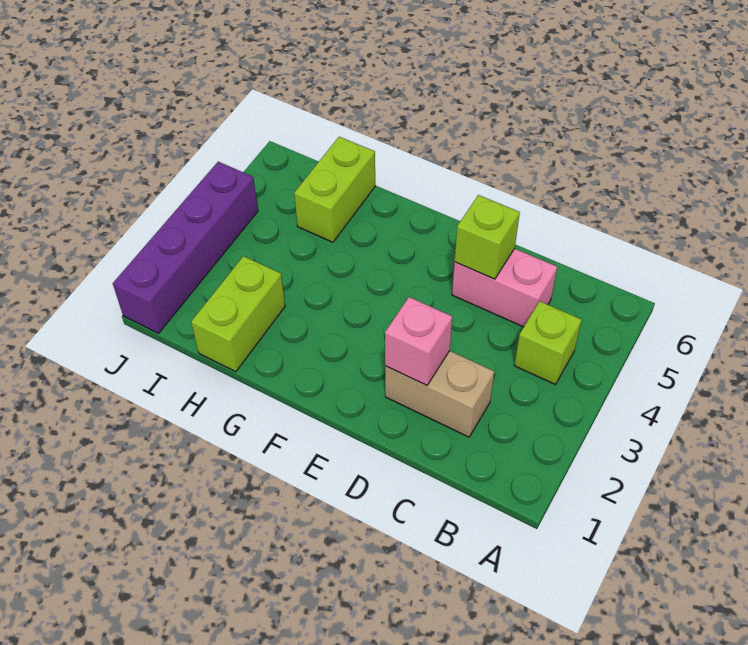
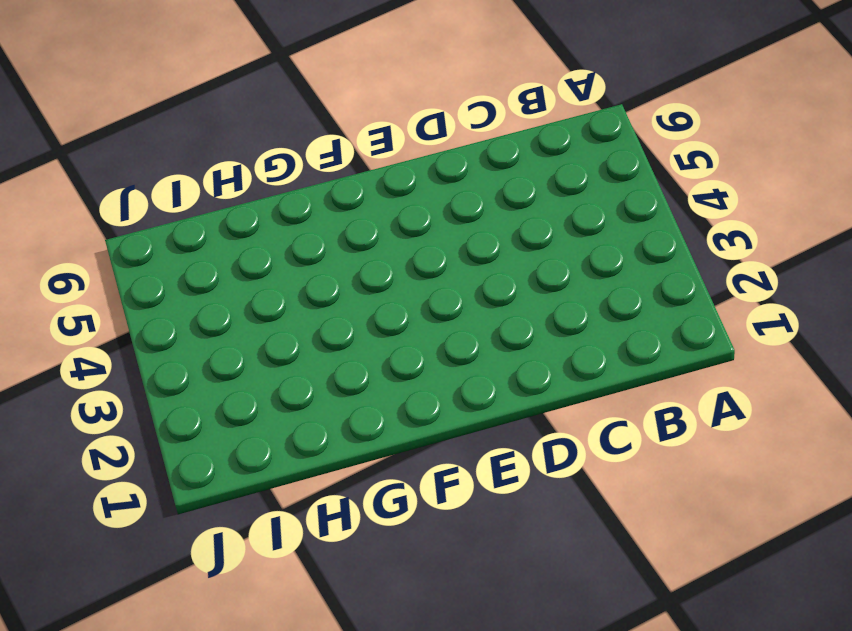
none -> lime brick B4 level 1
none -> tan brick C2:D2 level 1

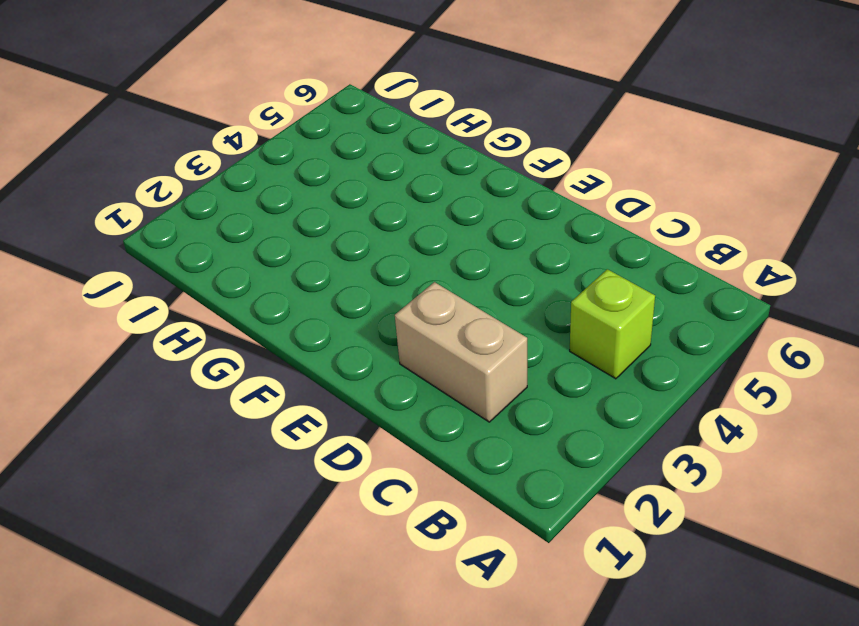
none -> pink brick C5:D5 level 1
none -> lime brick H1:H2 level 1

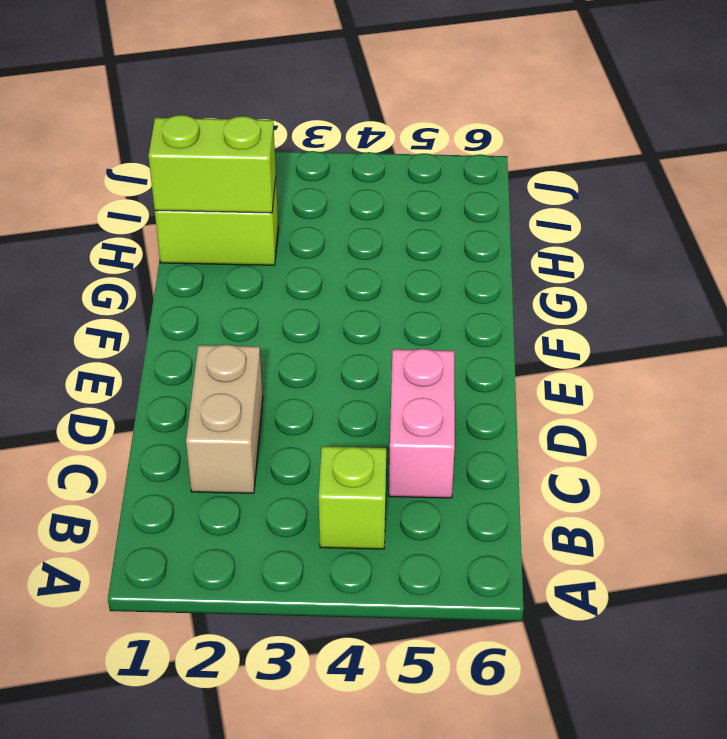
lime brick H1:H2 level 2 -> lime brick H5:H6 level 1
none -> purple brick J1:J4 level 1
none -> pink brick D2 level 2

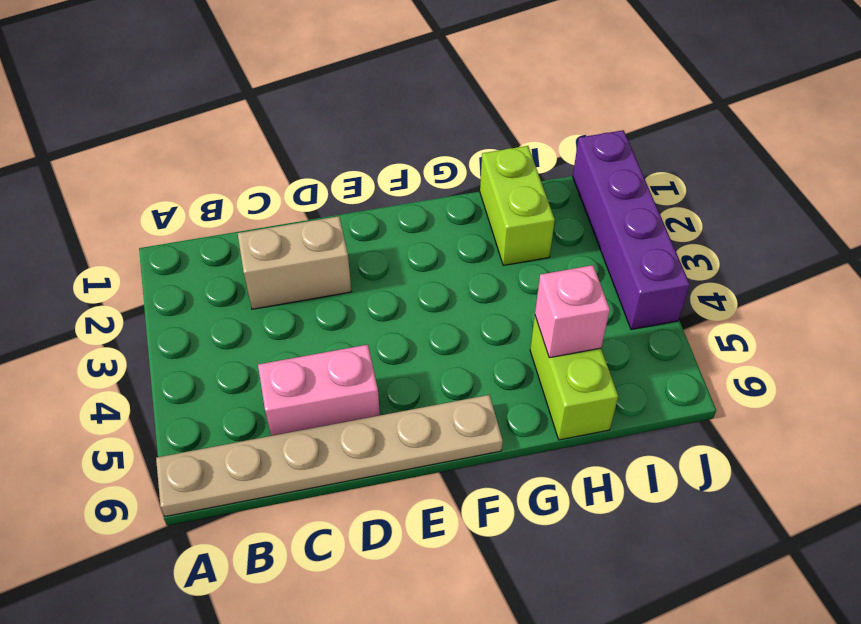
tan plate A6:F6 level 1 -> none
pink brick H5 level 2 -> pink brick D2 level 2
none -> lime brick B4 level 1
none -> lime brick D5 level 2

